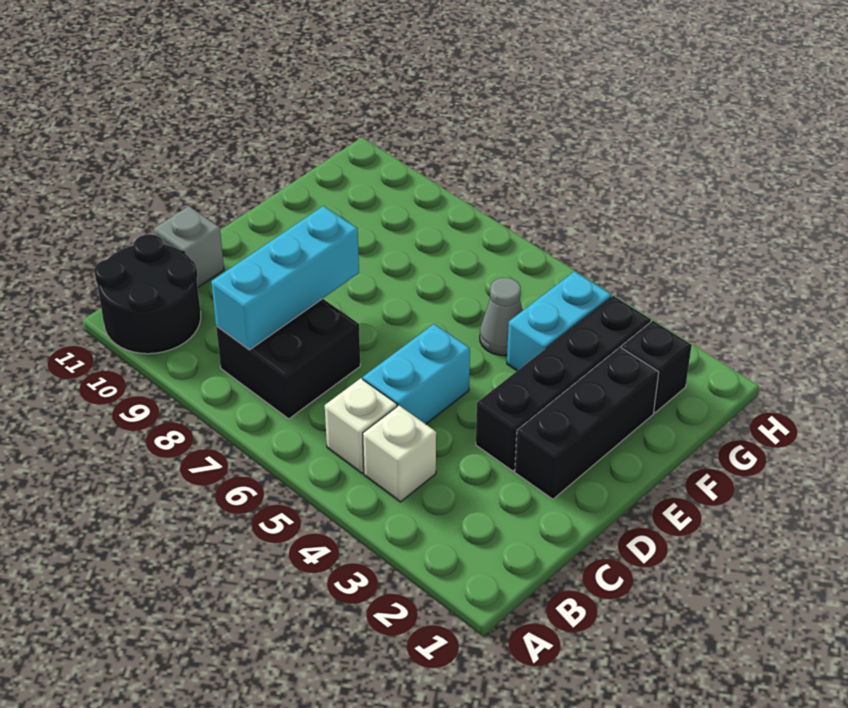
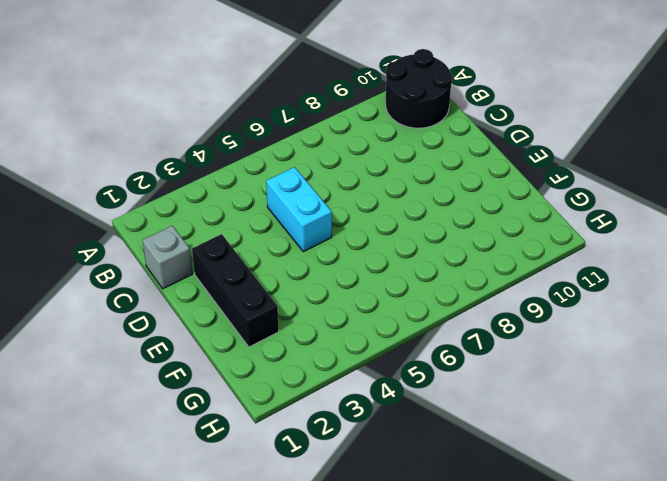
grey brick C1 level 1 -> grey brick C11 level 1
none -> white brick B4 level 1
none -> white brick B5 level 1
none -> black brick B7:C8 level 1

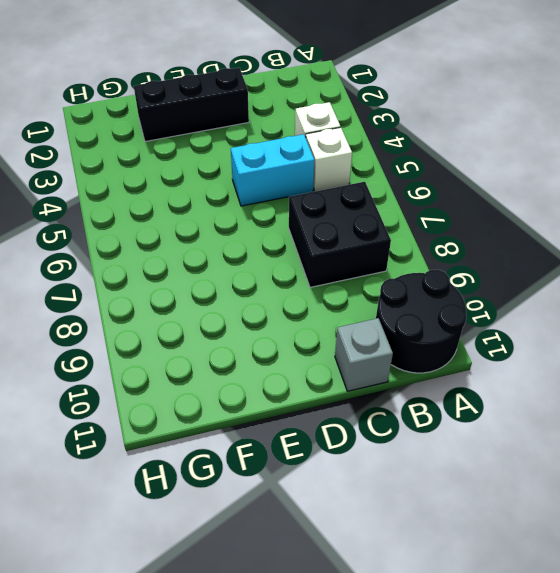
none -> black brick D3:G3 level 1
none -> cyan brick F4:G4 level 1
none -> grey cone F5 level 1

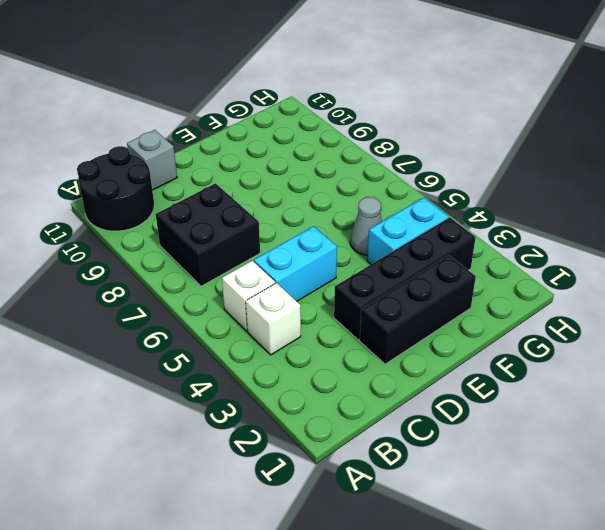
none -> black brick G2 level 1
none -> cyan brick B8:D8 level 2

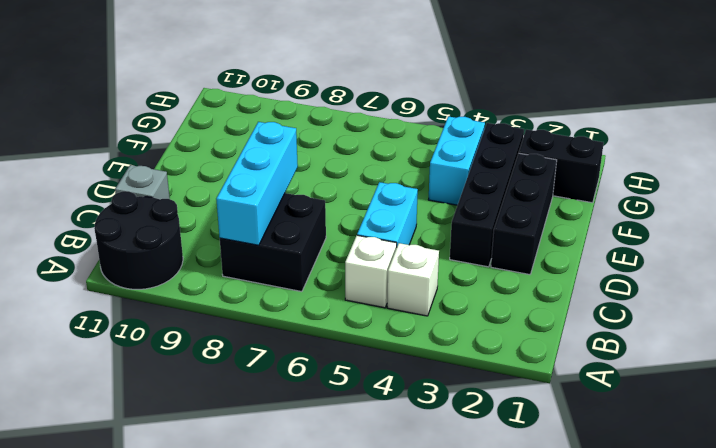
black brick G1:G2 level 1 -> black brick G2 level 1
none -> grey cone F5 level 1

